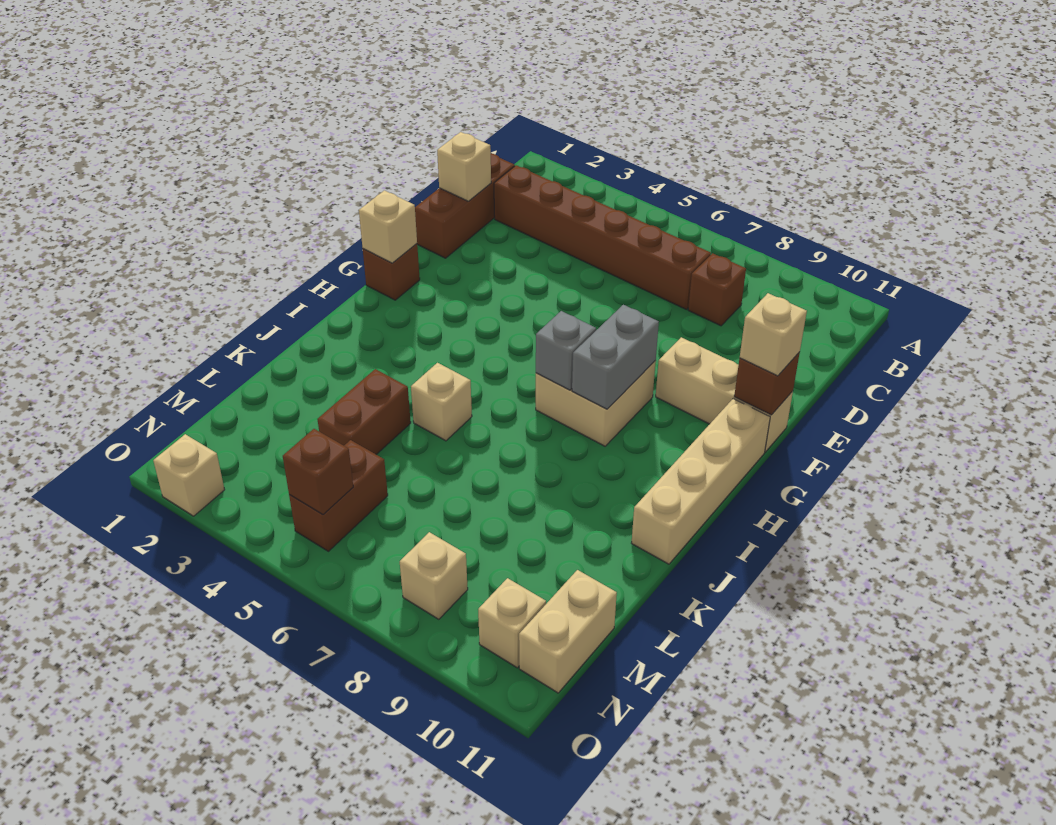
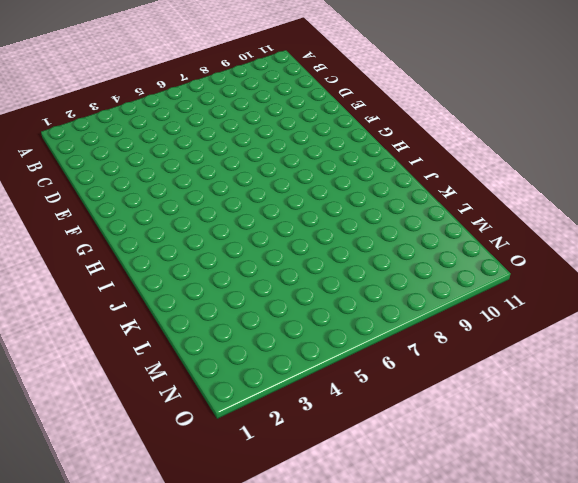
none -> brown brick C1:E1 level 1
none -> brown brick C2:C7 level 1
none -> brown brick C8 level 1

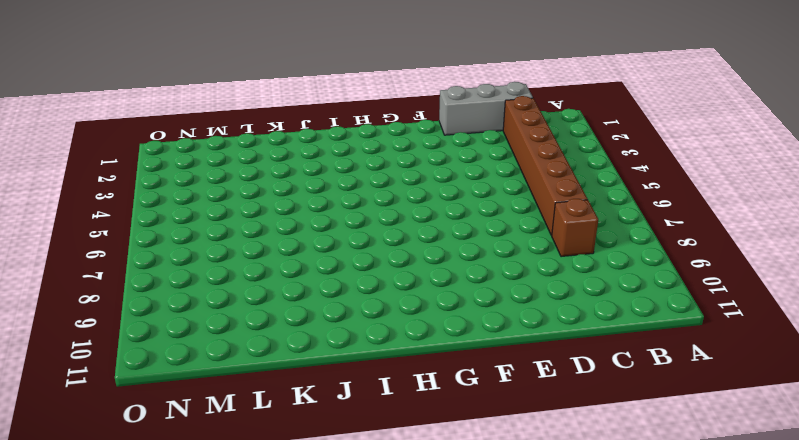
grey brick C1:E1 level 1 -> brown brick C1:E1 level 1
none -> tan brick F9:F11 level 1
none -> brown brick G1 level 1
none -> tan brick G7:H8 level 1

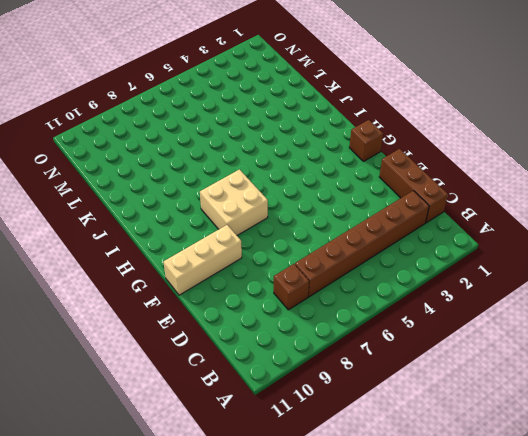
none -> tan brick G11:J11 level 1
none -> tan brick J5 level 1
none -> brown brick K4:L4 level 1

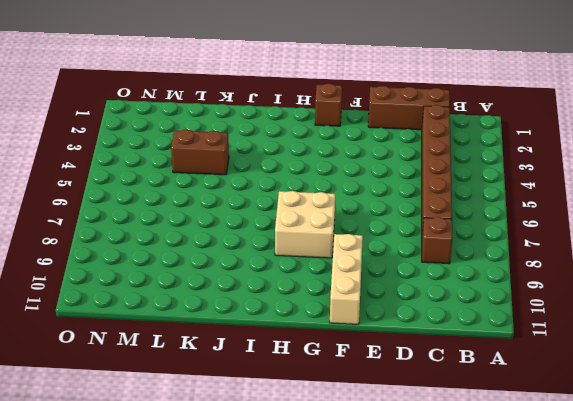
none -> tan brick G11:J11 level 1
none -> tan brick J5 level 1
none -> brown brick M5:N5 level 1

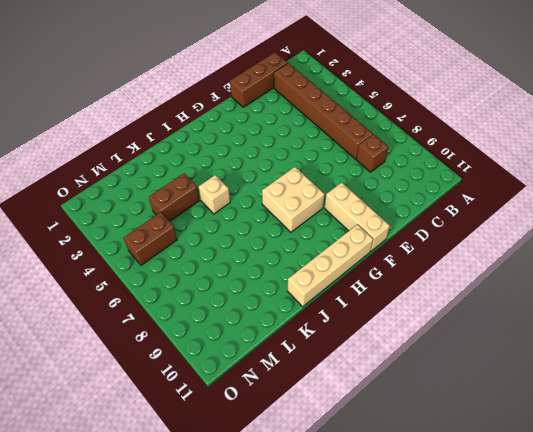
none -> brown brick G1 level 1
none -> tan brick M11:N11 level 1
none -> tan brick N8 level 1

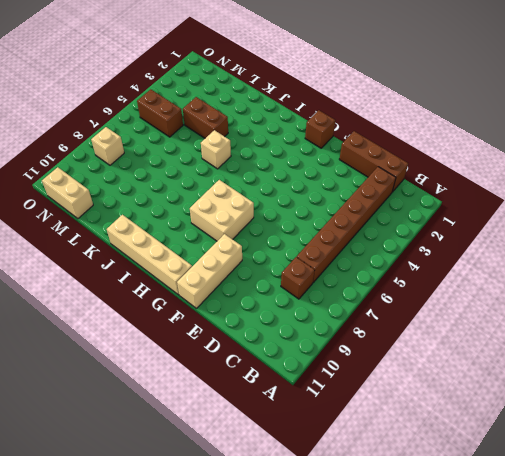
none -> tan brick N10 level 1
none -> tan brick O2 level 1
none -> tan brick D1 level 2

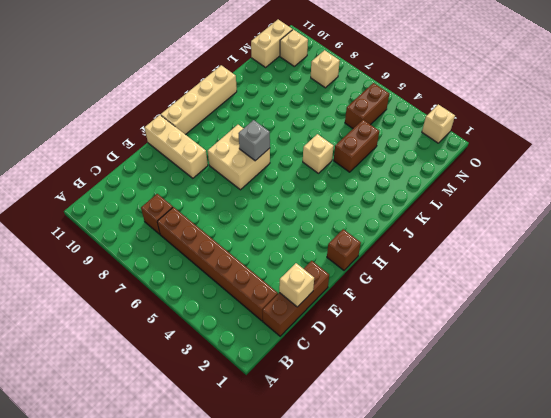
none -> brown brick F11 level 2
none -> tan brick G1 level 2
none -> grey brick G8:H8 level 2

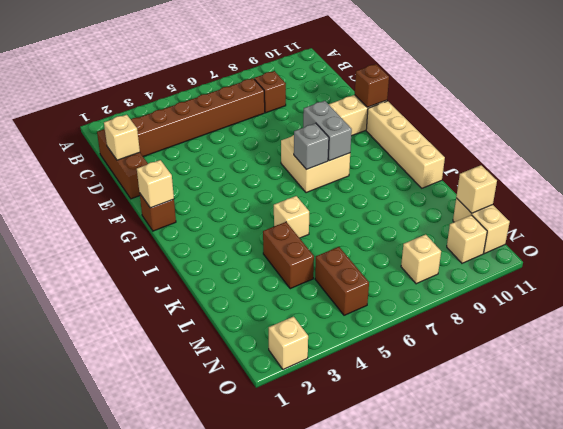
tan brick M11 level 2 -> tan brick F11 level 3
none -> brown brick N5 level 2

